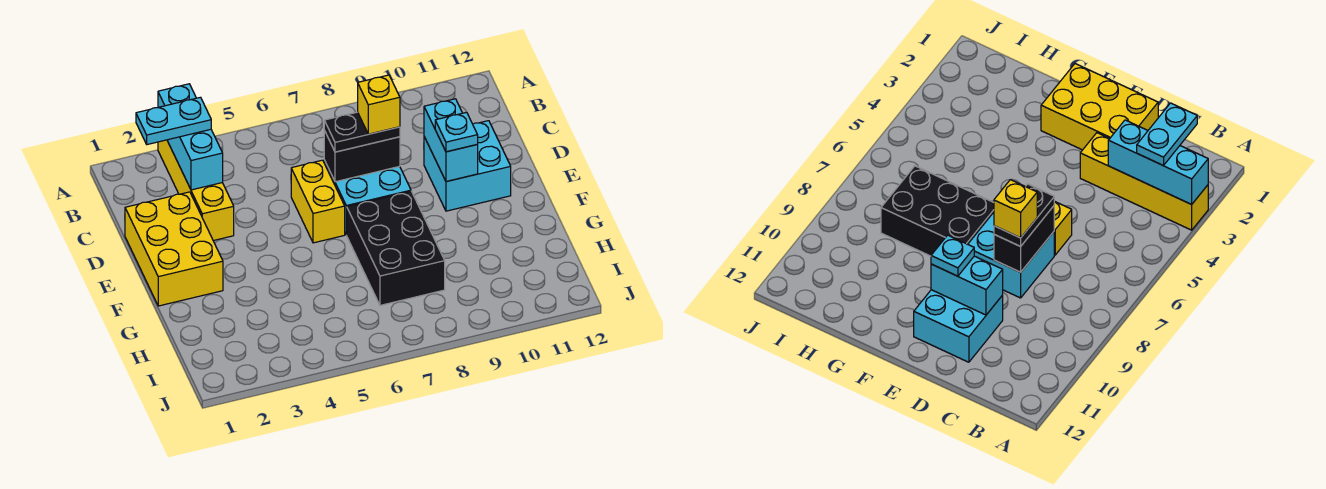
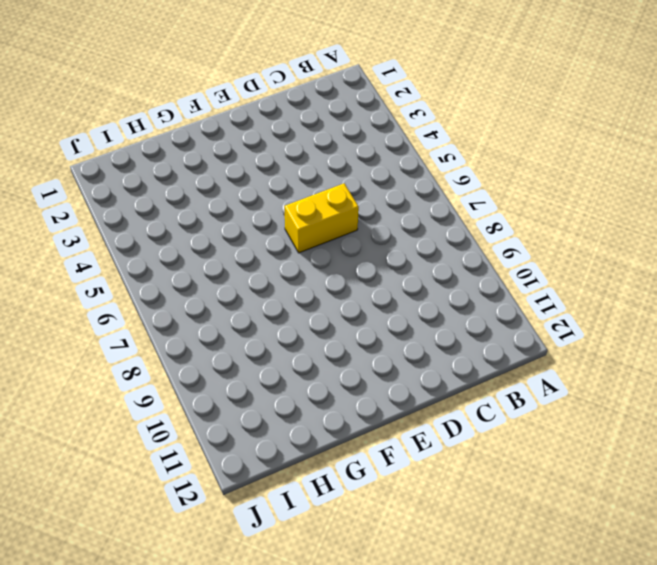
none -> yellow brick A3:D3 level 1
none -> yellow brick D1:F2 level 1
none -> cyan brick D7:E8 level 1

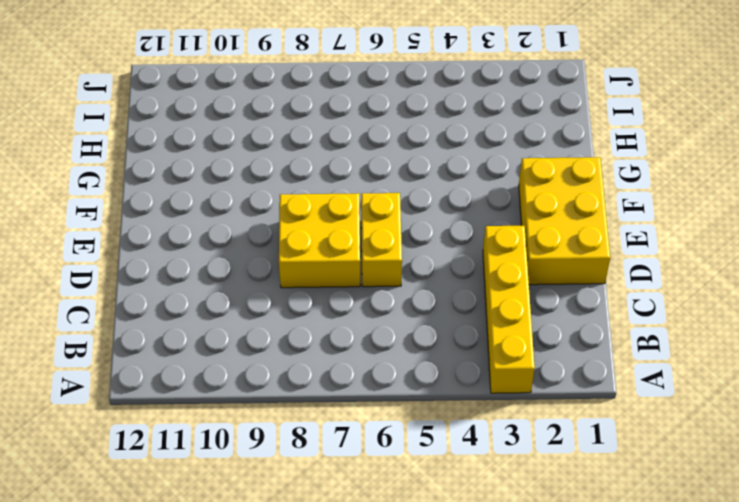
yellow brick D7:E8 level 1 -> cyan brick D7:E8 level 1
none -> cyan brick D10:E11 level 1
none -> black brick F7:H8 level 1
none -> cyan brick A3:C3 level 2

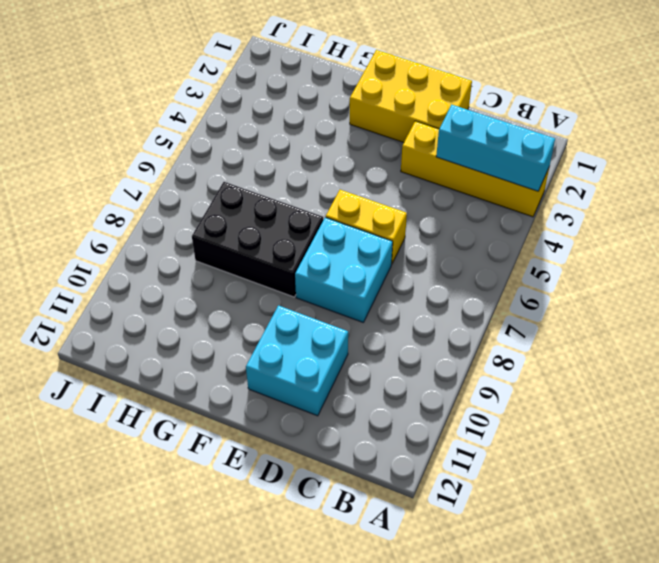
none -> black brick D7:D8 level 2
none -> cyan brick D10:E10 level 2
none -> cyan plate B2:B3 level 3

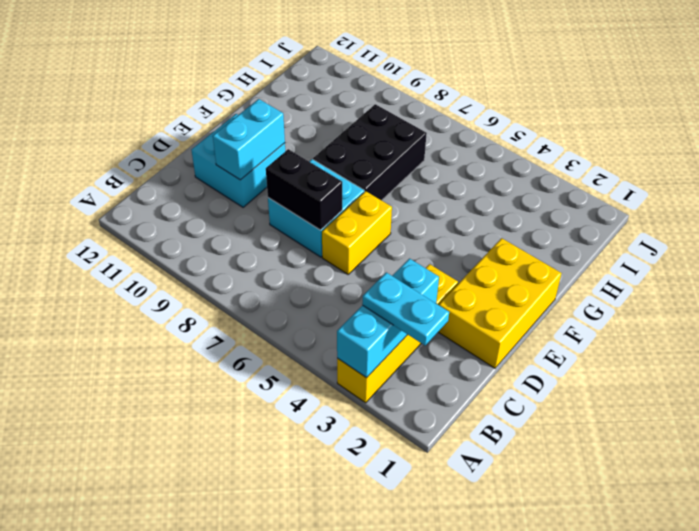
none -> black plate D7:D8 level 3
none -> cyan plate E10 level 3
none -> yellow brick D8 level 4

